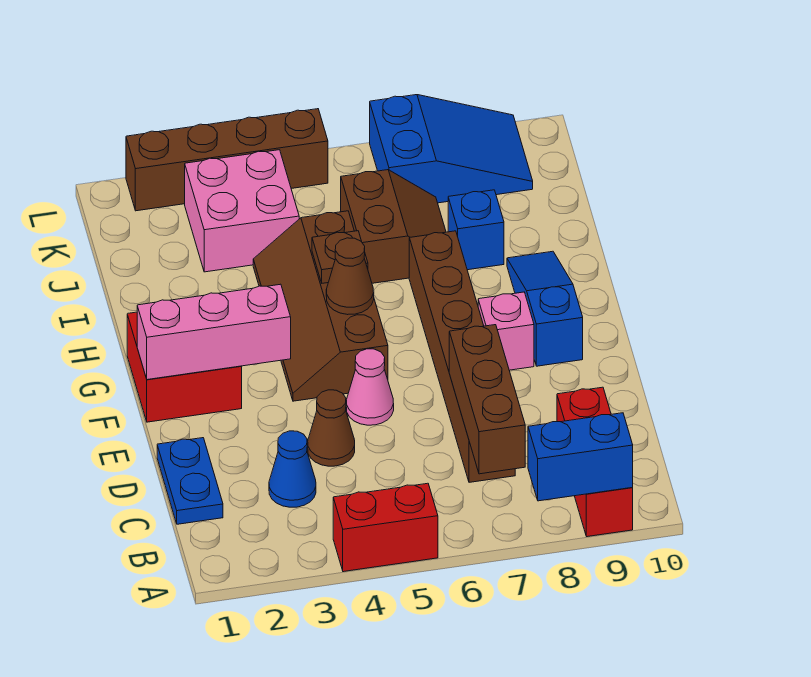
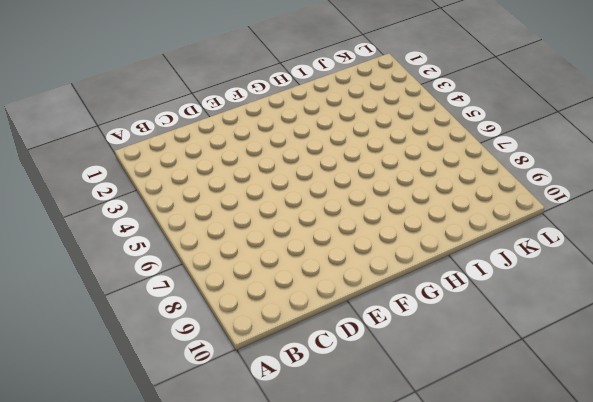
none -> red brick A4:A5 level 1
none -> red brick A9:C9 level 1
none -> blue plate C1:D1 level 1

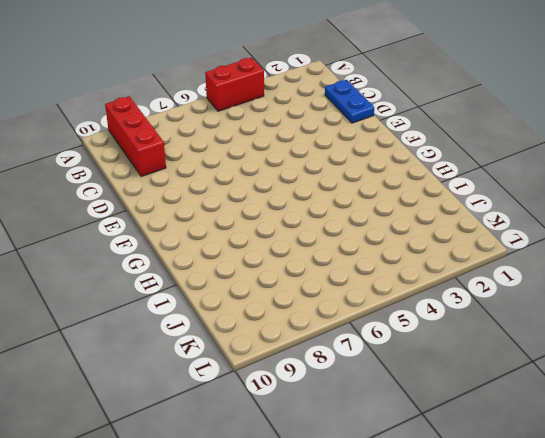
none -> blue cone C3 level 1
none -> brown brick C7:H7 level 1
none -> brown cone D4 level 1

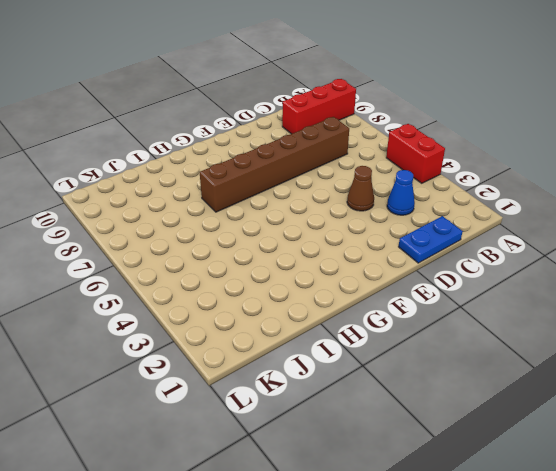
none -> pink cone E5 level 1
none -> red brick F1:G2 level 1
none -> brown slope F4:I5 level 1 top 5

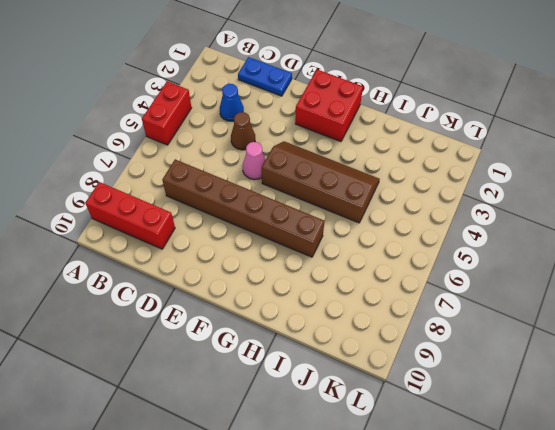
none -> pink brick F8 level 1
none -> blue slope F9:H9 level 1 top F
none -> brown slope I6:J7 level 1 top 6

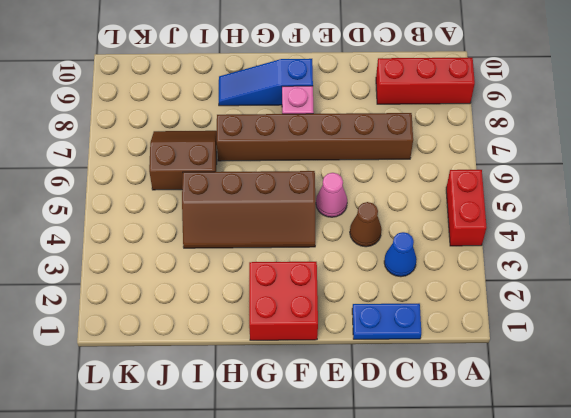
none -> blue brick I8 level 1
none -> pink brick J3:K4 level 1
none -> blue slope K7:L9 level 1 top 7

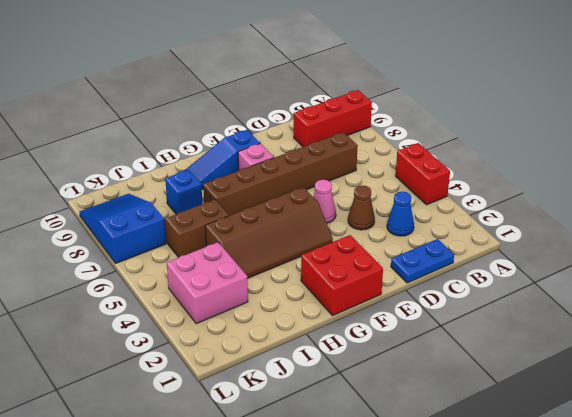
none -> brown brick L2:L5 level 1
none -> blue brick A8:A9 level 2
none -> brown brick B7:D7 level 2

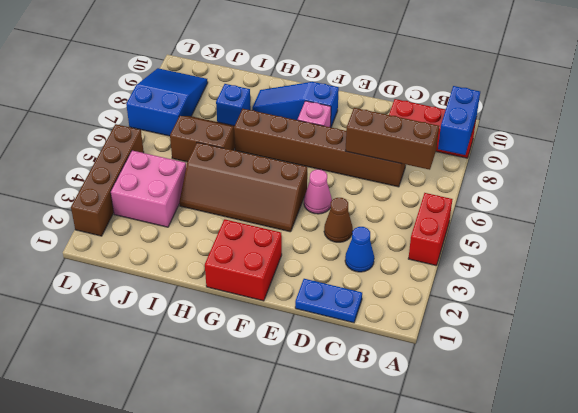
none -> pink brick F1:F3 level 2
none -> brown cone G5 level 2
none -> brown plate H5 level 2

